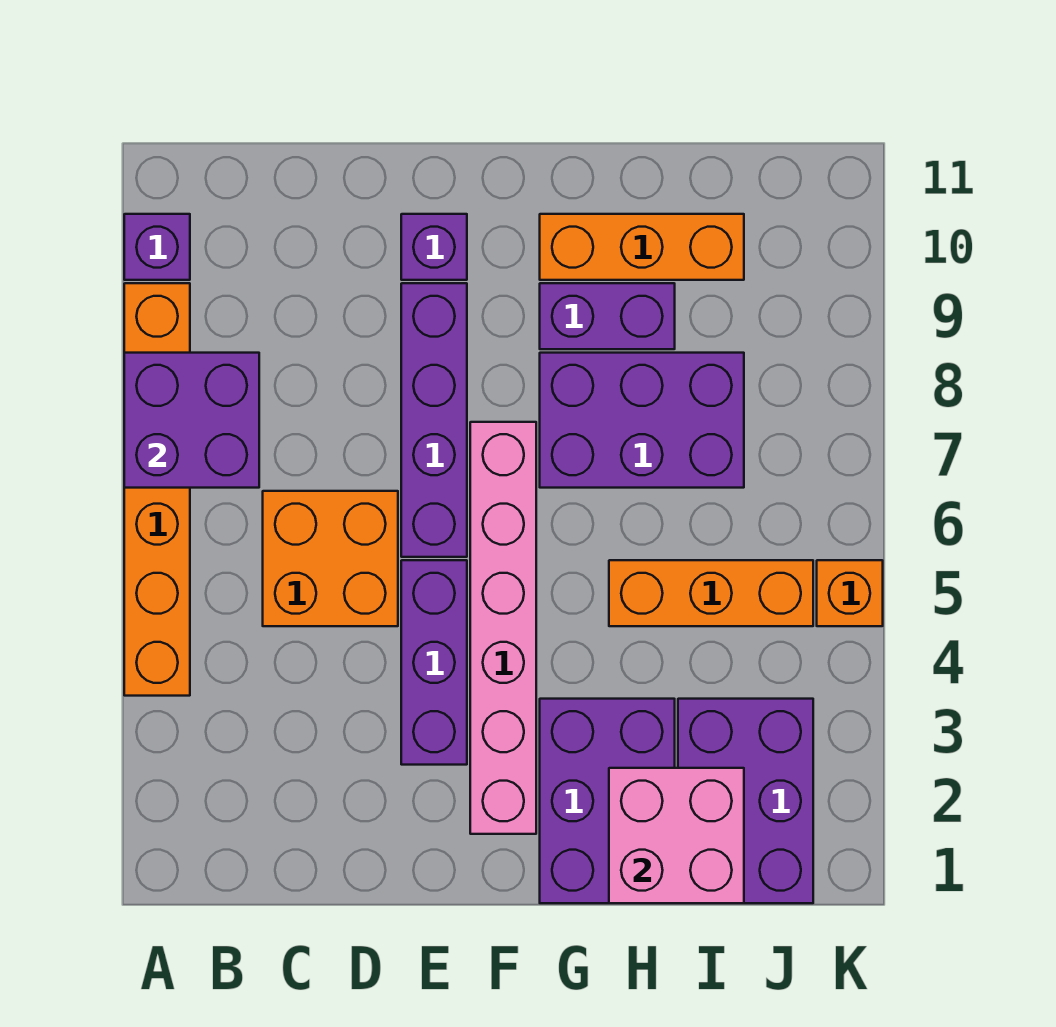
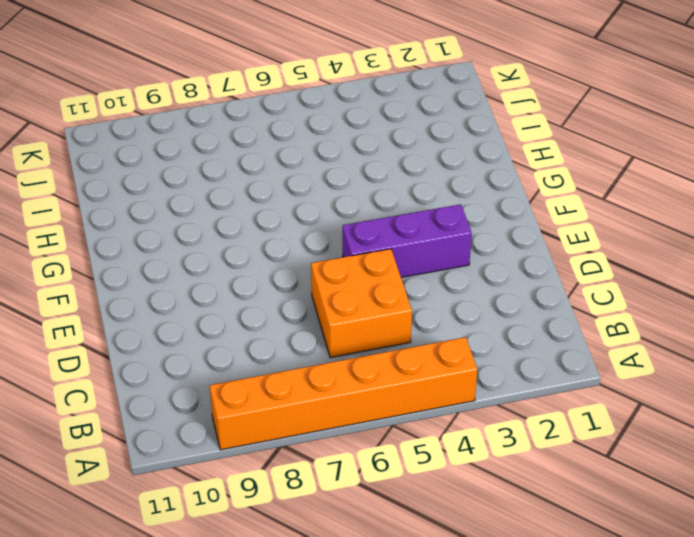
none -> purple brick A10 level 1
none -> purple brick E6:E9 level 1
none -> purple brick E10 level 1

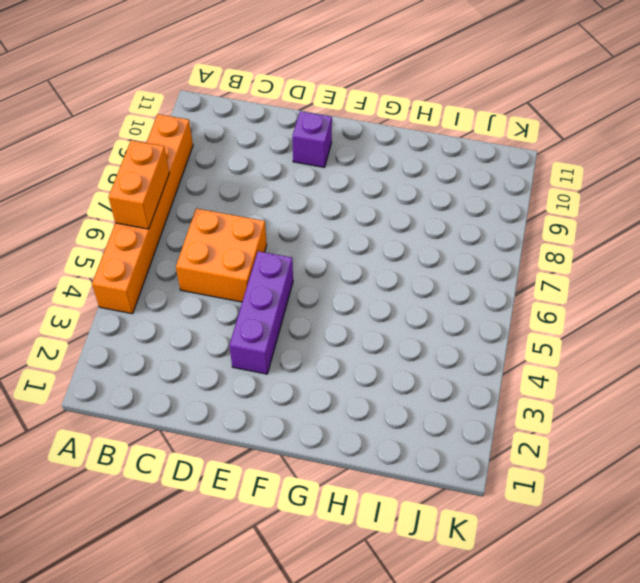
orange brick A6:A7 level 2 -> purple brick A7:B8 level 2
none -> purple brick A10 level 1
none -> purple brick E6:E9 level 1
none -> pink brick F2:F7 level 1

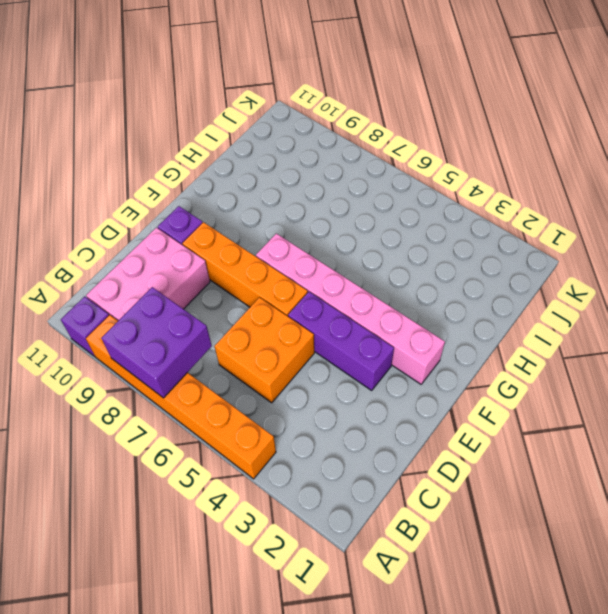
pink brick B9:D10 level 1 -> none
orange brick E6:E9 level 1 -> purple brick E6:E9 level 1
none -> purple brick G1:H3 level 1
none -> purple brick G7:I8 level 1
none -> purple brick G9:H9 level 1

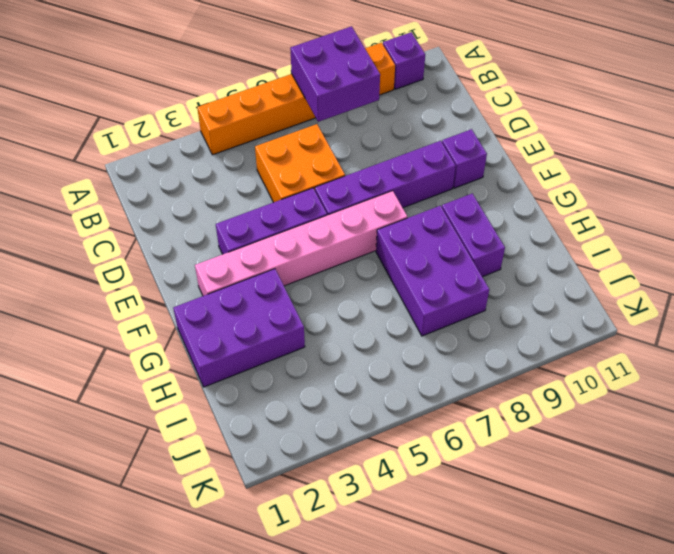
none -> orange brick G10:I10 level 1
none -> orange brick H5:J5 level 1
none -> purple brick I1:J3 level 1

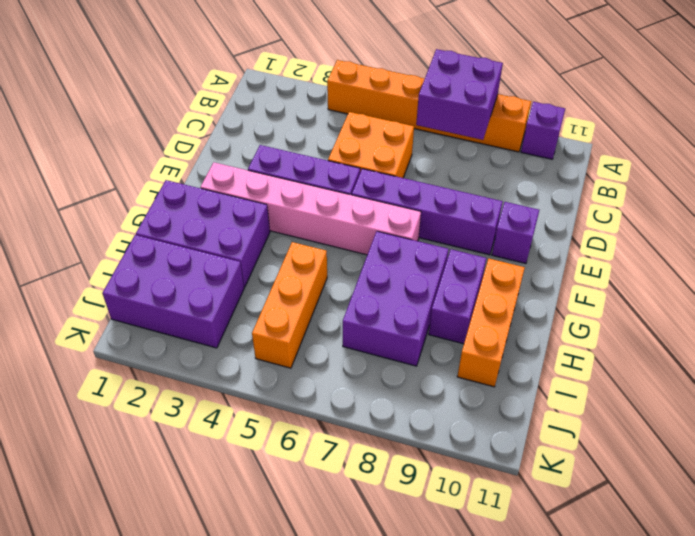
none -> orange brick K5 level 1
none -> pink brick H1:I2 level 2

